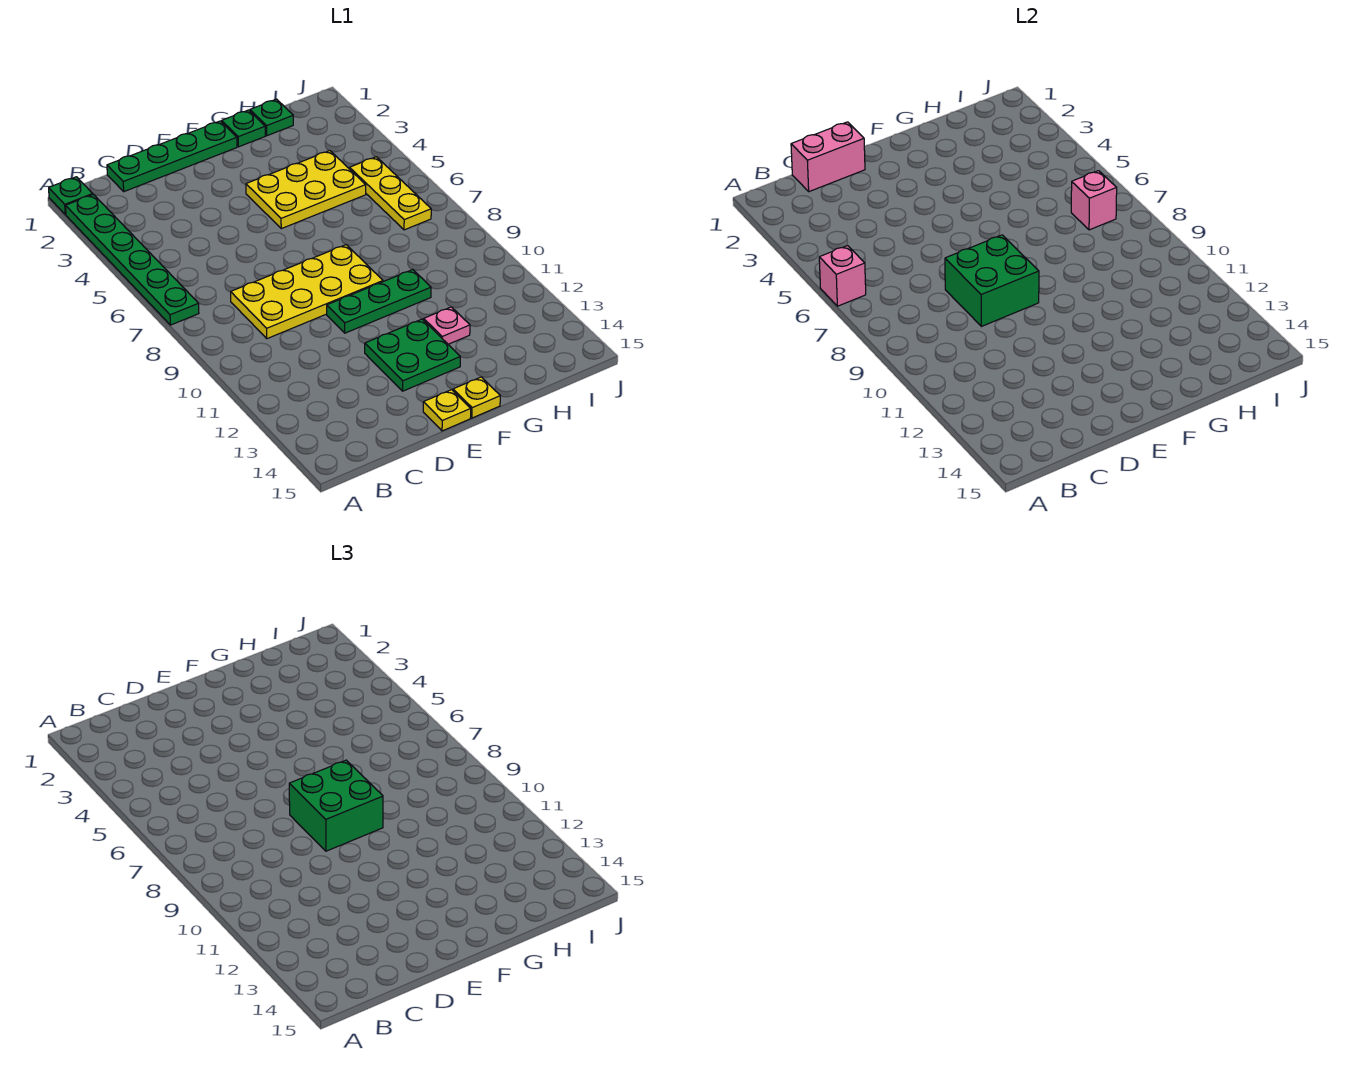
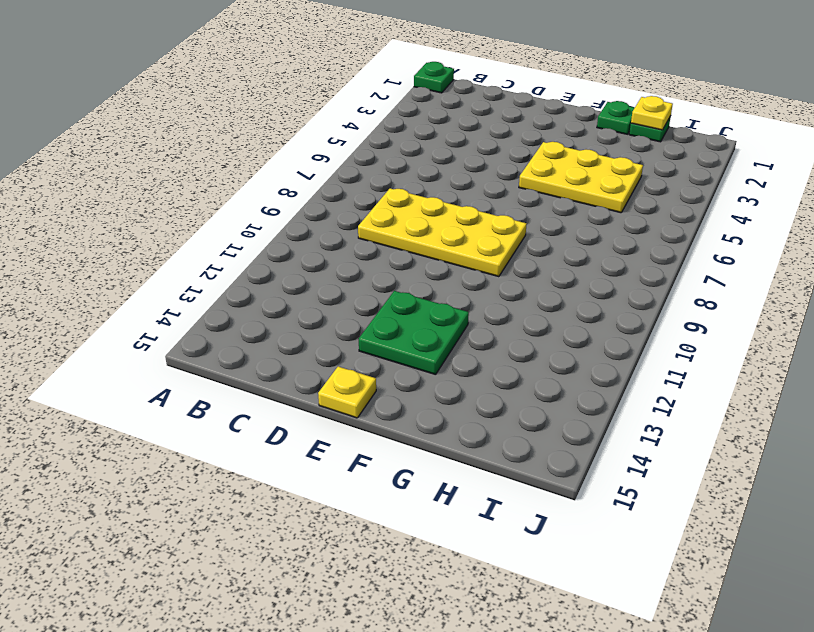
yellow plate H1 level 2 -> yellow plate F15 level 1
none -> green plate A2:A7 level 1
none -> green plate C1:F1 level 1
none -> green plate E10:G10 level 1

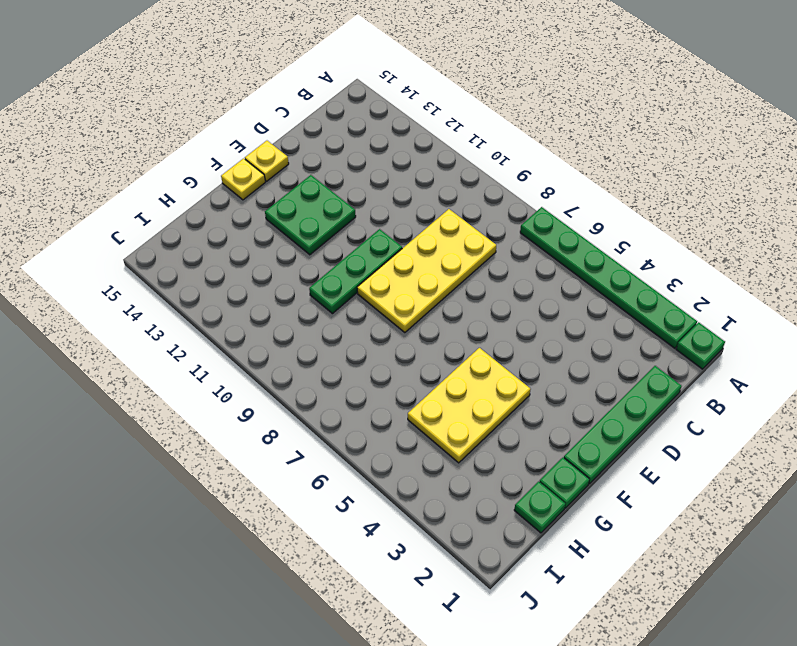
none -> pink plate G12 level 1
none -> yellow plate I5:I7 level 1
none -> pink brick A6 level 2

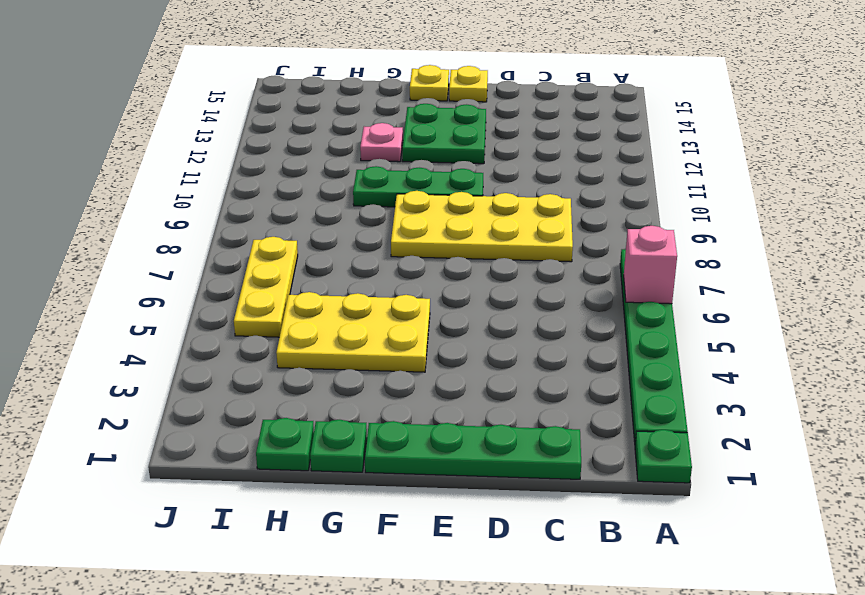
none -> pink brick C1:D1 level 2
none -> green brick D8:E9 level 2
none -> pink brick I7 level 2

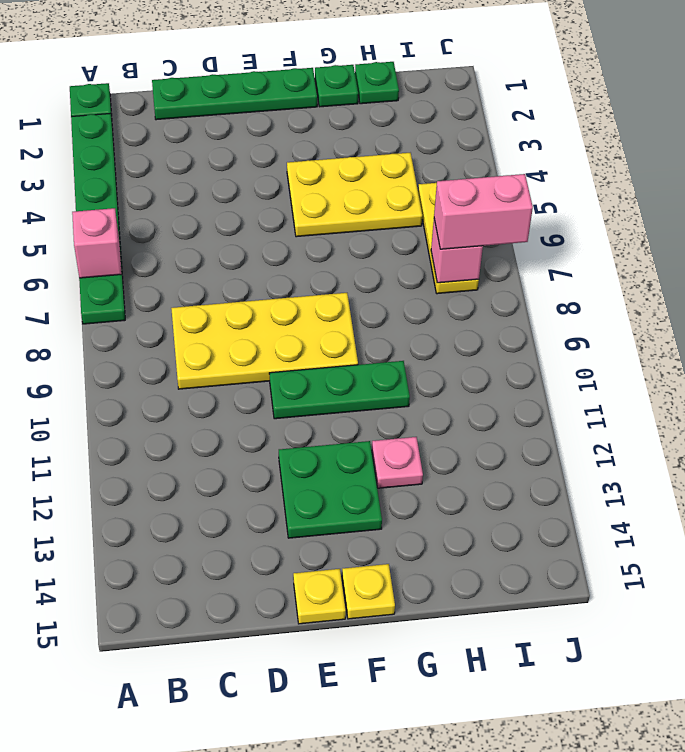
pink brick I7:J7 level 3 -> pink brick C1:D1 level 2
none -> green brick D8:E9 level 2
none -> green brick E8:F9 level 3

